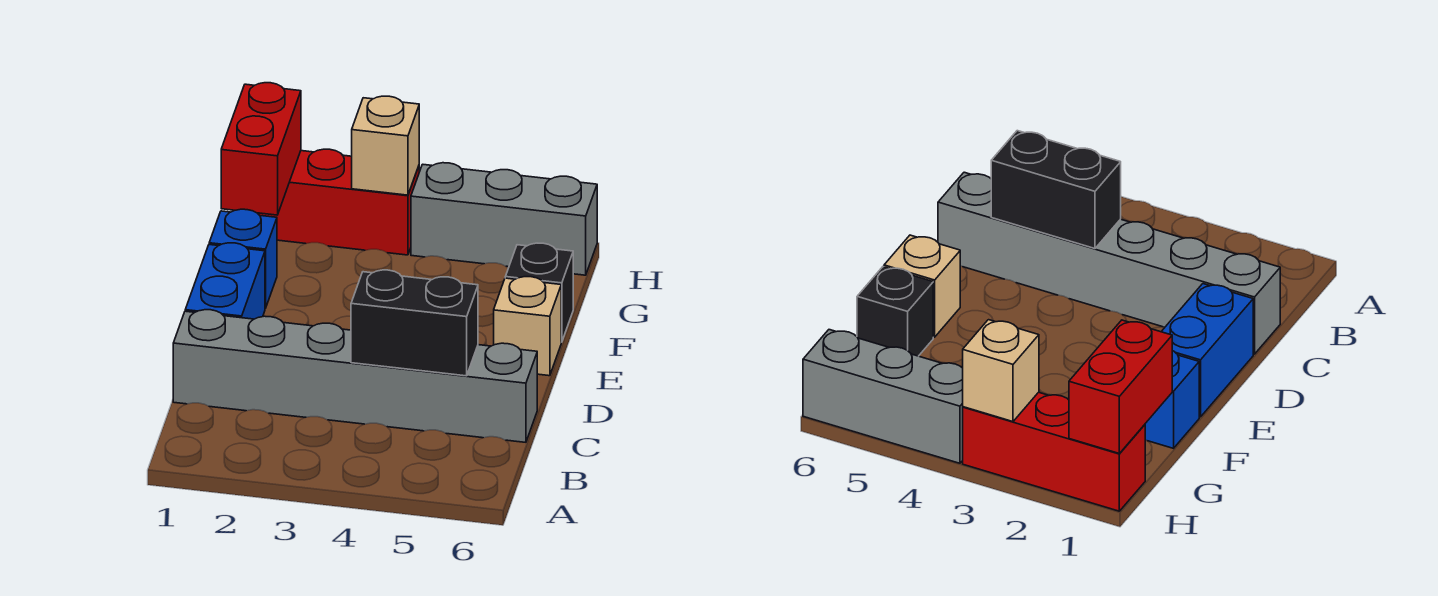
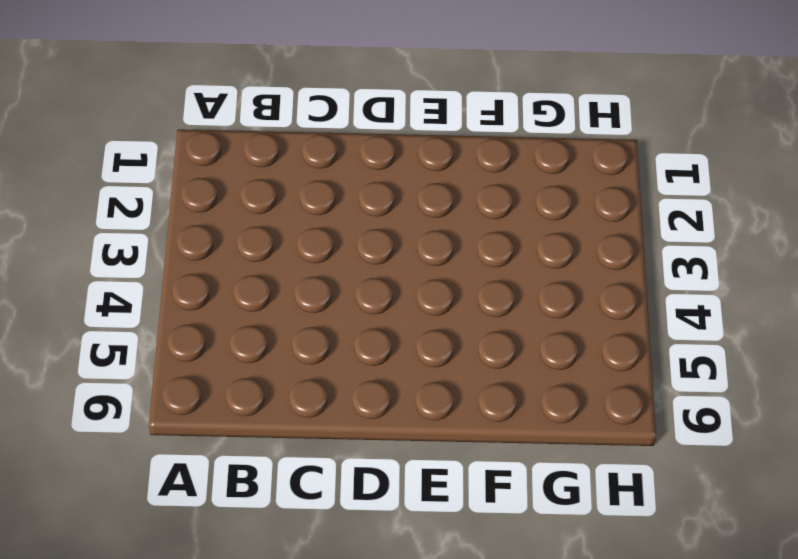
none -> grey brick C1:C6 level 1
none -> blue brick D1:E1 level 1

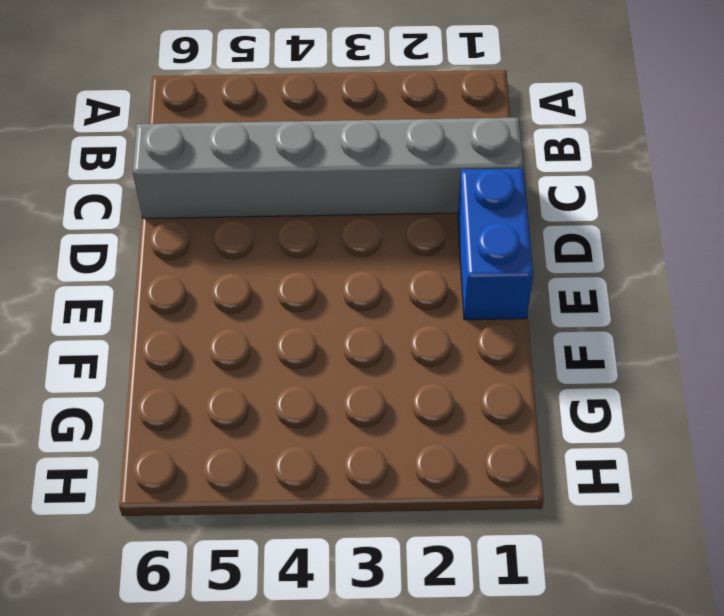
none -> tan brick E6 level 1
none -> blue brick F1 level 1

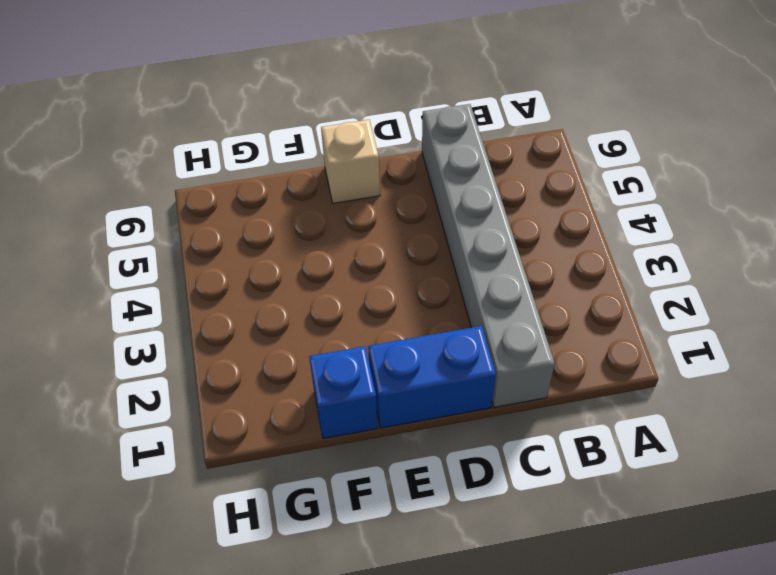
none -> black brick F6 level 1
none -> red brick H1:H3 level 1

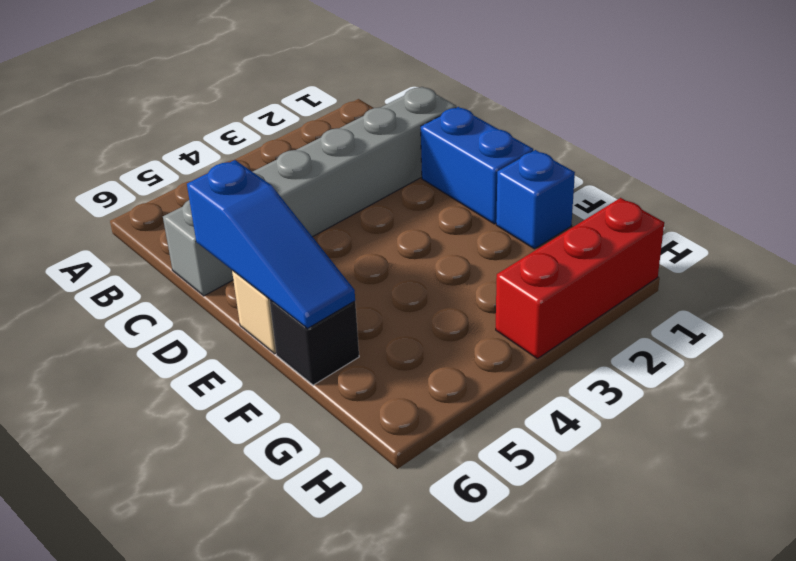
blue slope D6:F6 level 2 top D -> none
none -> grey brick H4:H6 level 1
none -> black brick C4:C5 level 2

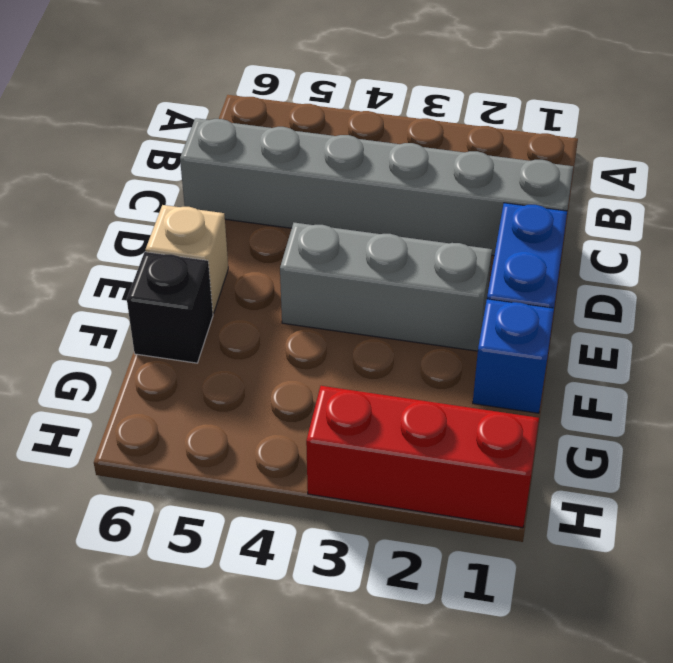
grey brick E2:E4 level 1 -> grey brick H4:H6 level 1
none -> black brick C4:C5 level 2
none -> red brick G1:H1 level 2

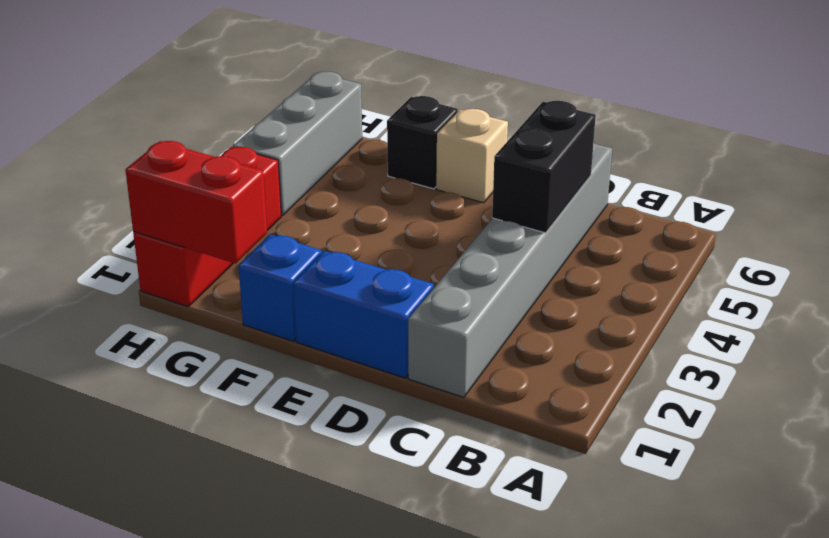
none -> tan brick H3 level 2

